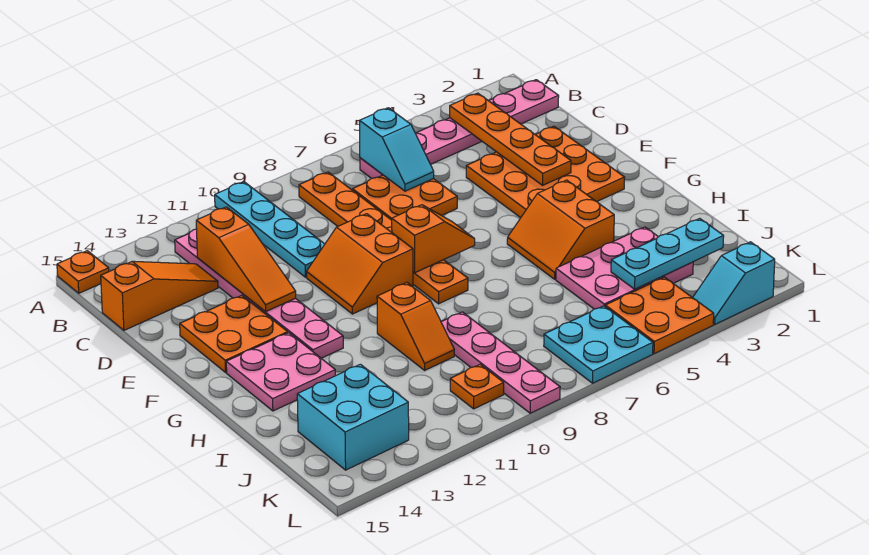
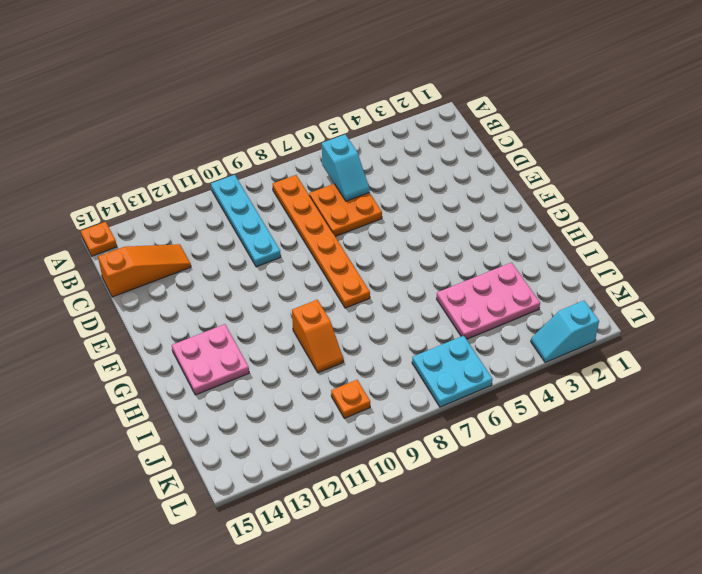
none -> pink plate B1:B6 level 1
none -> pink plate B12:G12 level 1
none -> orange plate D2:F4 level 1

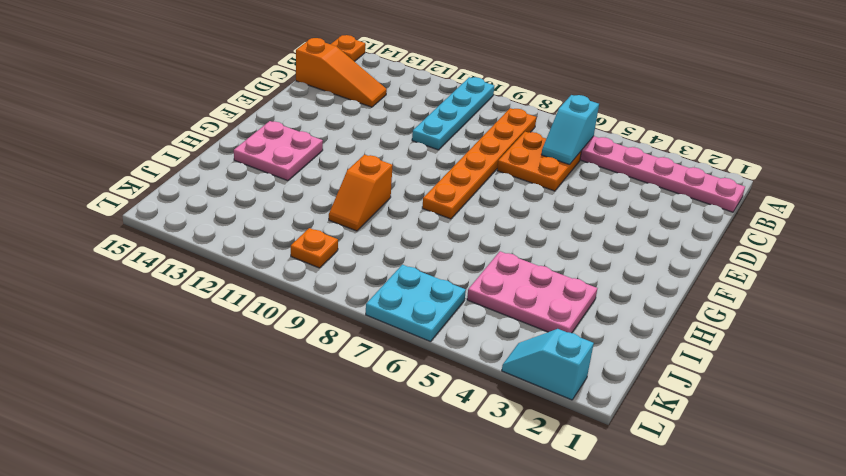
none -> pink plate B12:G12 level 1
none -> orange plate D2:F4 level 1
none -> orange slope E9:F10 level 1 top 9

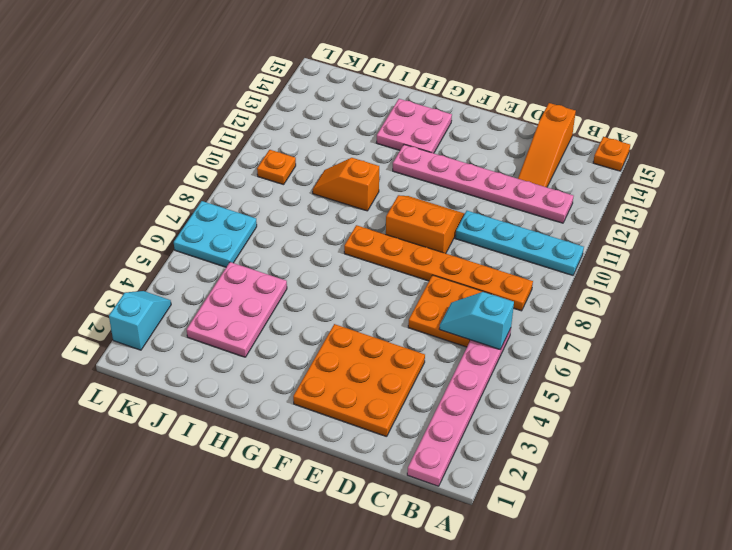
none -> orange plate E13:F14 level 1
none -> orange slope G4:H5 level 1 top 4
none -> pink plate I9:L9 level 1

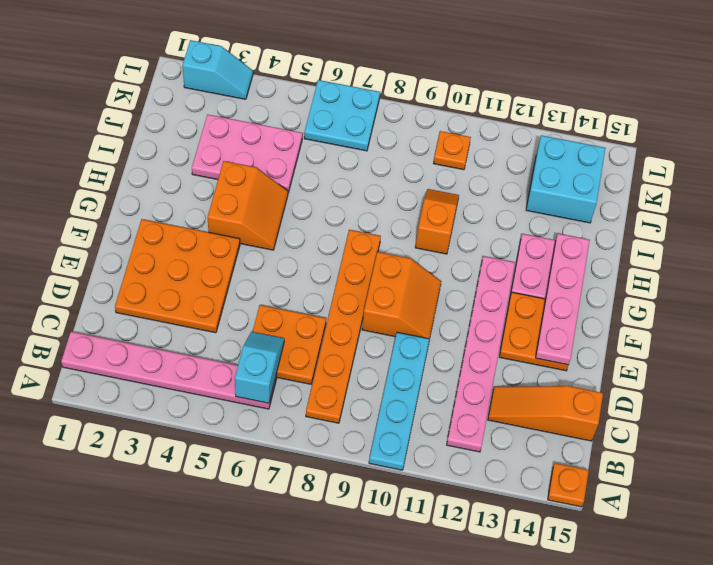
pink plate E14:H14 level 2 -> pink plate I9:L9 level 1
none -> orange plate K4:L5 level 1
none -> orange plate B3:E3 level 2
none -> orange slope C12:E12 level 2 top C

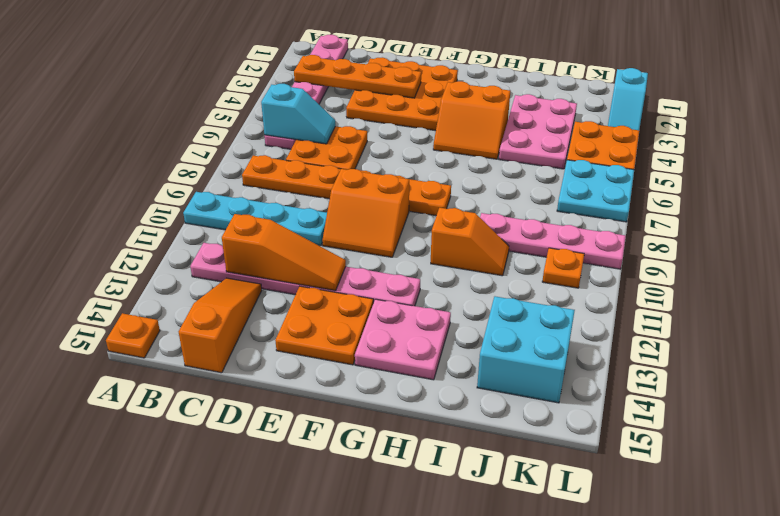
none -> orange slope F7:F8 level 2 top 8
none -> cyan plate J2:J4 level 2

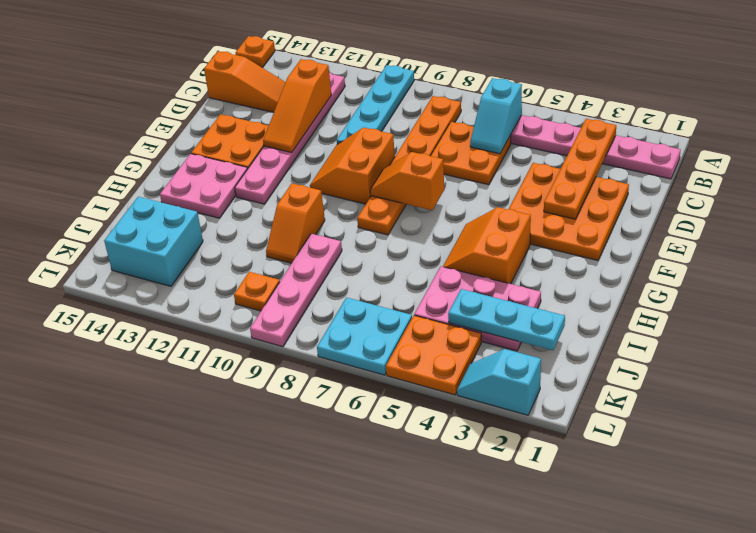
orange slope F7:F8 level 2 top 7 -> orange slope F7:F8 level 2 top 8

